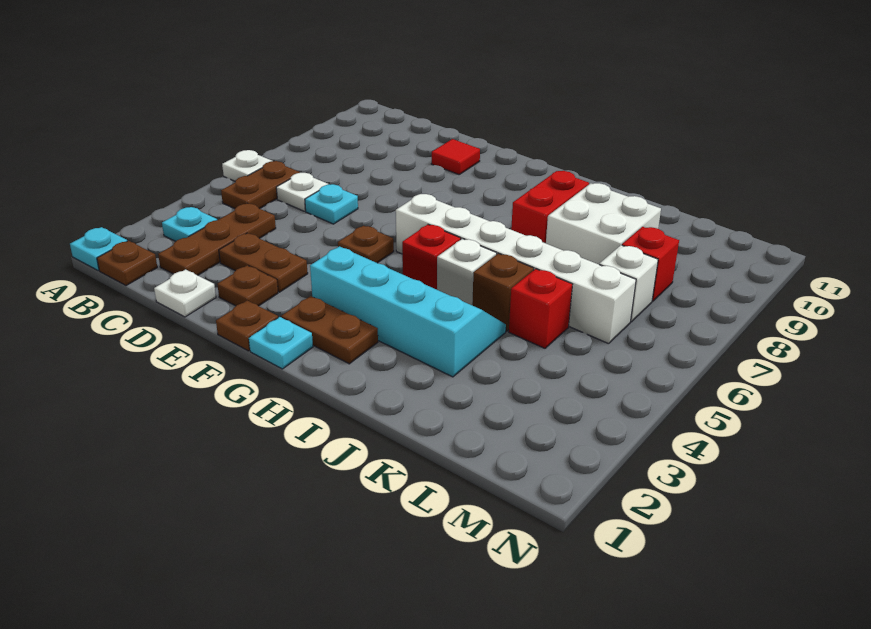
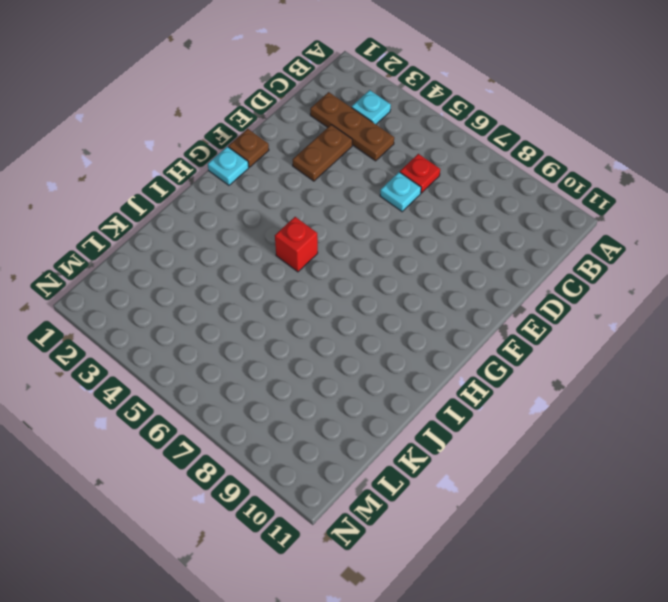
red plate C6 level 1 -> white plate C6 level 1
none -> cyan plate A1 level 1
none -> white plate A6 level 1
none -> brown plate B1 level 1

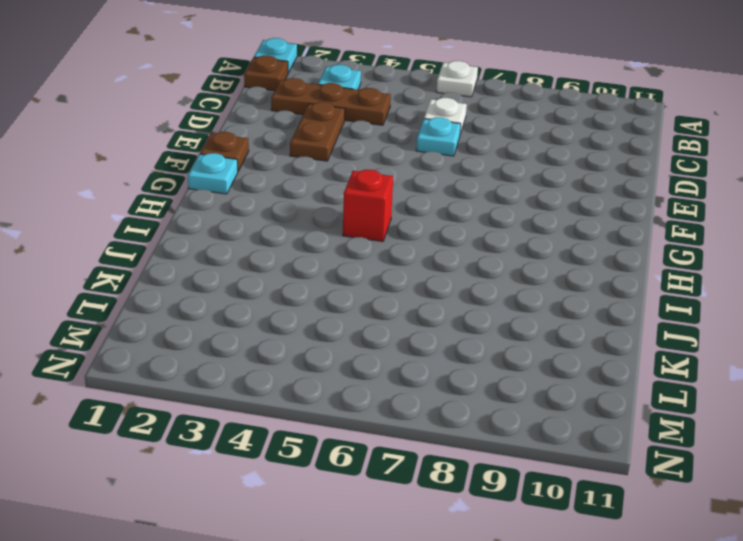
none -> brown plate B5:B6 level 1
none -> white plate D1 level 1
none -> brown plate E2 level 1

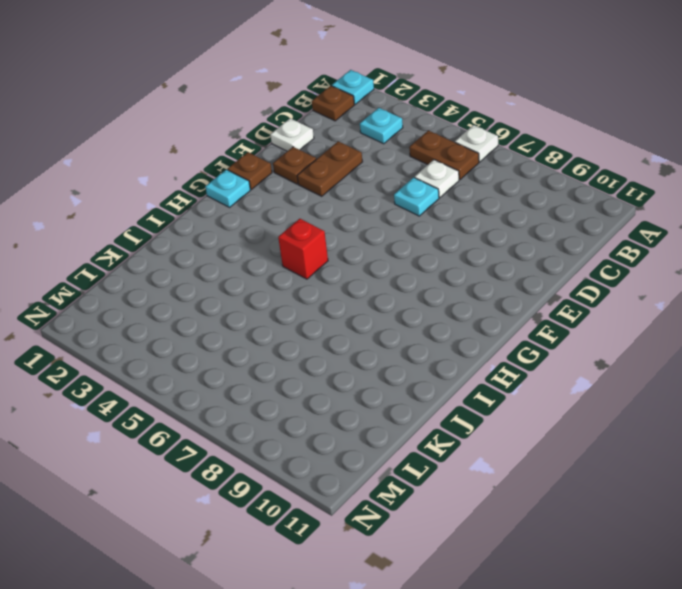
none -> brown plate C2:C4 level 1
none -> red tile E10 level 1
none -> brown plate F5 level 1

